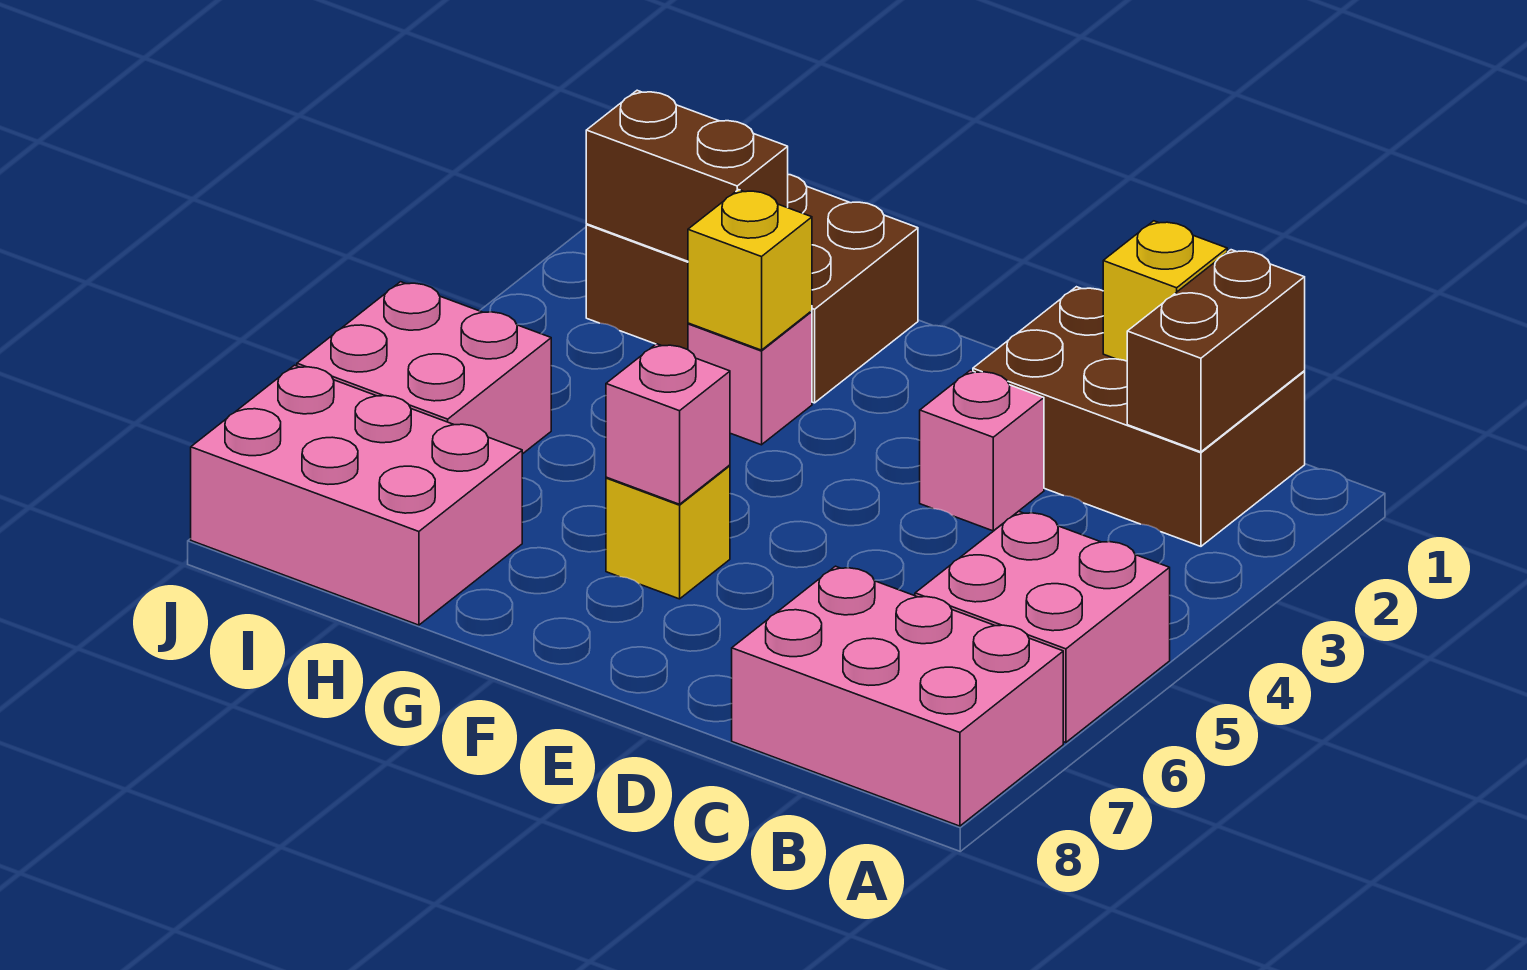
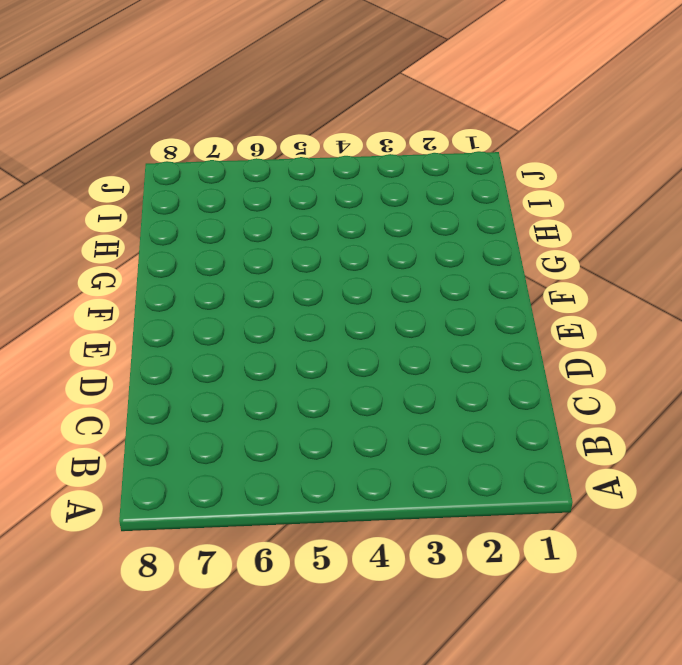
none -> pink brick A5:B6 level 1
none -> pink brick A7:C8 level 1
none -> brown brick B1:D2 level 1

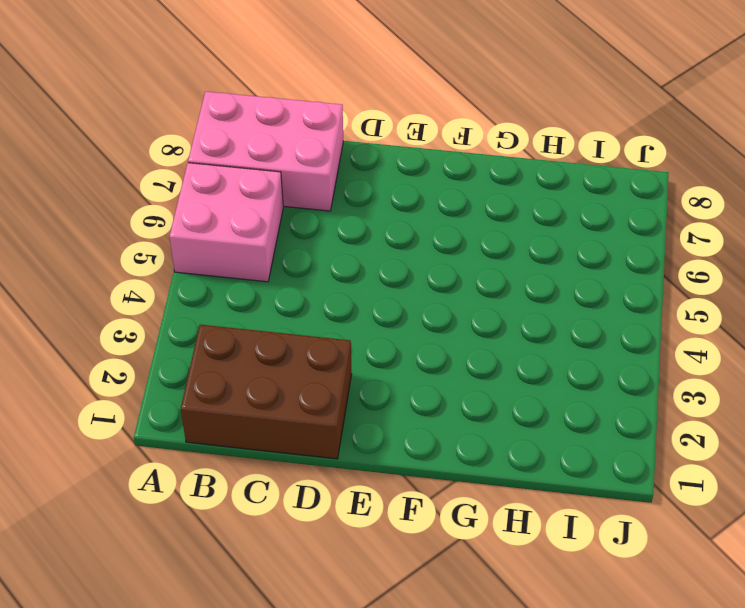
none -> pink brick D3 level 1
none -> yellow brick F6 level 1
none -> brown brick G1:I2 level 1

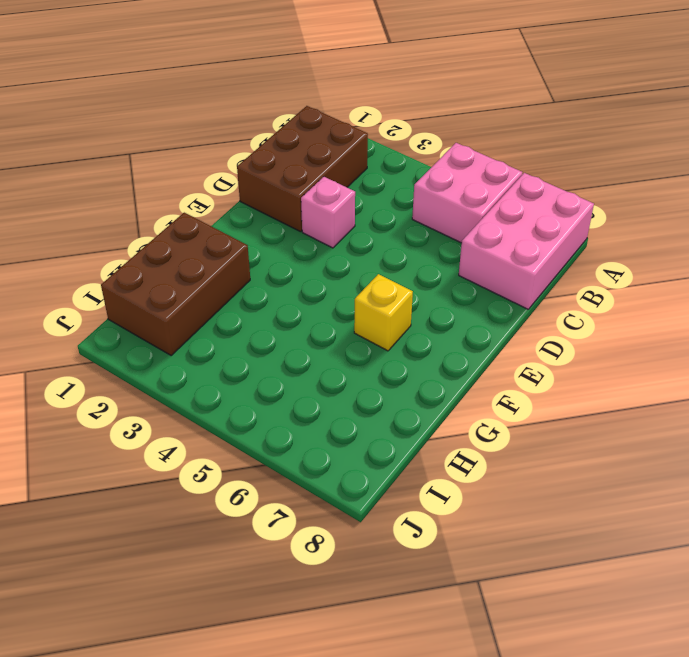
none -> pink brick G3 level 1
none -> pink brick H7:J8 level 1
none -> pink brick I5:J6 level 1

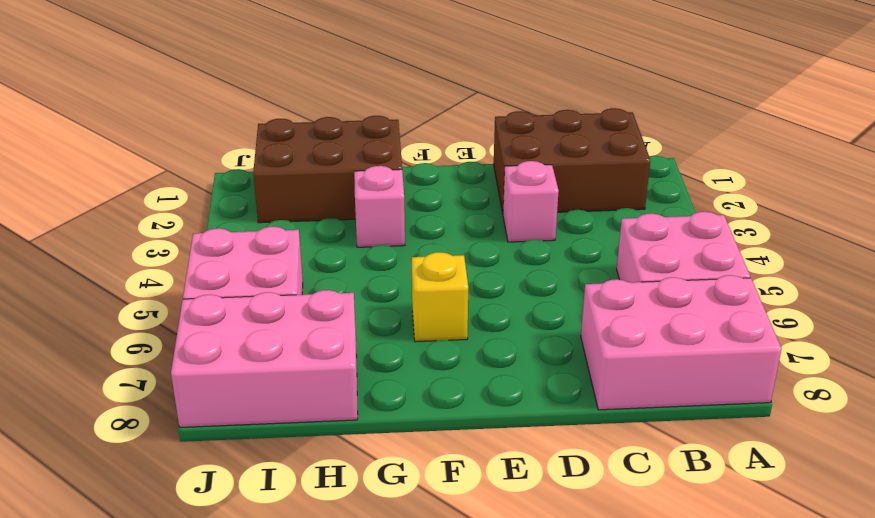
none -> brown brick B1:B2 level 2
none -> yellow brick C1 level 2
none -> pink brick F6 level 2

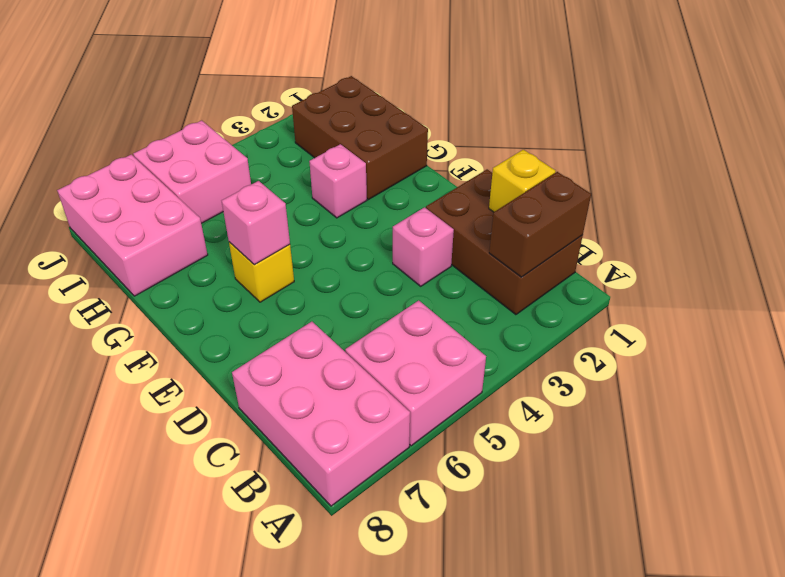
none -> yellow brick G3 level 2
none -> brown brick H2:I2 level 2

